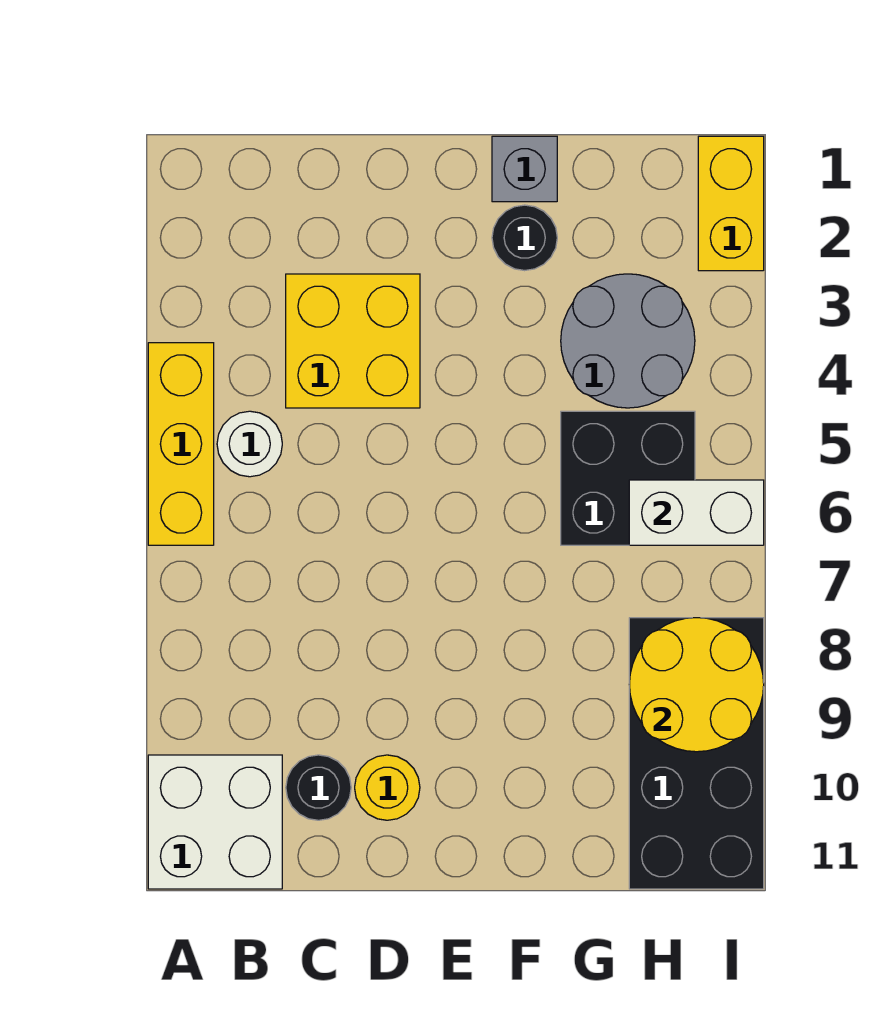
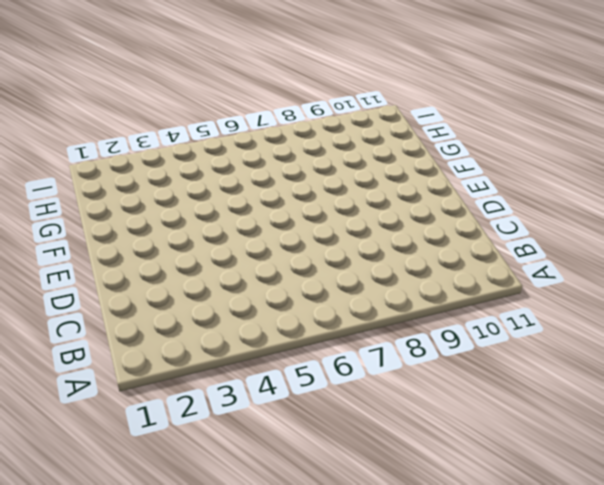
none -> yellow brick A4:A6 level 1
none -> white brick A10:B11 level 1
none -> white round brick B5 level 1

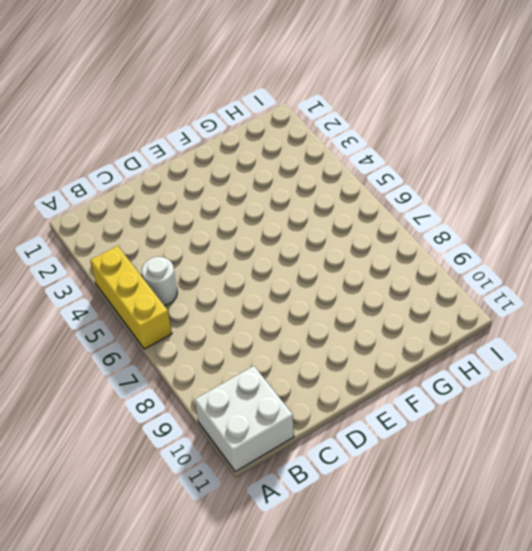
none -> yellow brick C3:D4 level 1
none -> black round brick C10 level 1
none -> yellow round brick D10 level 1

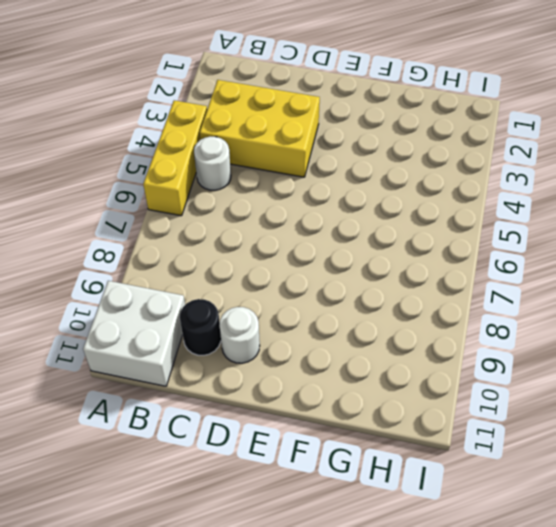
yellow brick B3:D4 level 1 -> yellow brick C3:D4 level 1
white round brick D10 level 1 -> yellow round brick D10 level 1
none -> grey brick F1 level 1
none -> black round brick F2 level 1
none -> grey round brick G3:H4 level 1

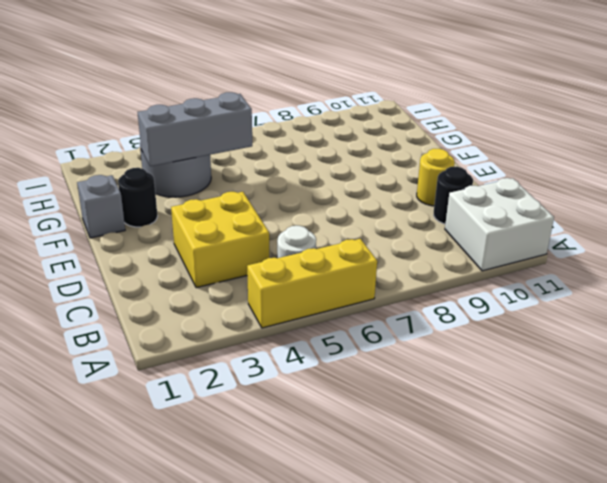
grey brick G3:G5 level 2 -> none
none -> black brick G5:H6 level 1
none -> black brick H8:I11 level 1
none -> yellow brick I1:I2 level 1

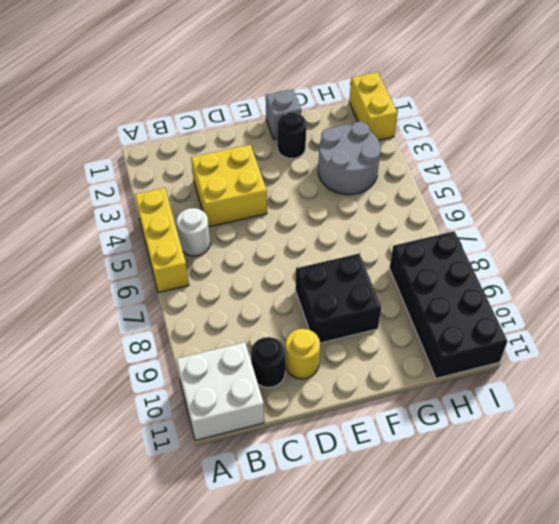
black brick E8:F9 level 1 -> black brick G5:H6 level 1
none -> white brick H6:I6 level 2
none -> yellow round brick H8:I9 level 2

